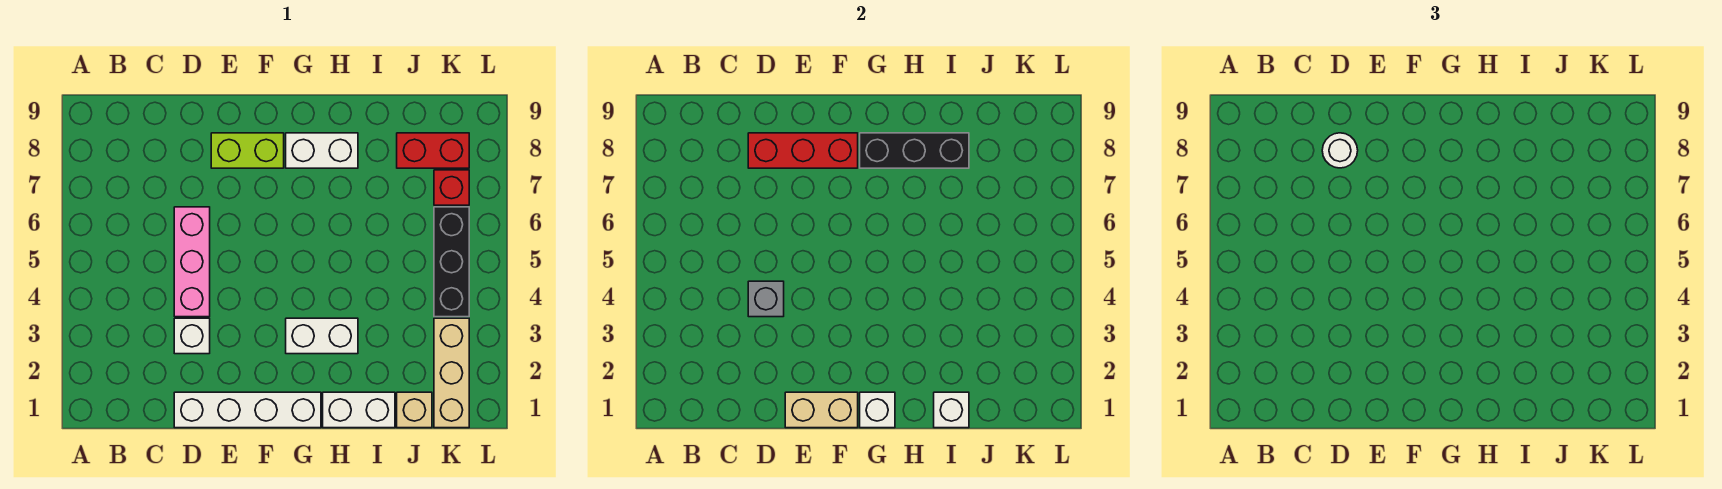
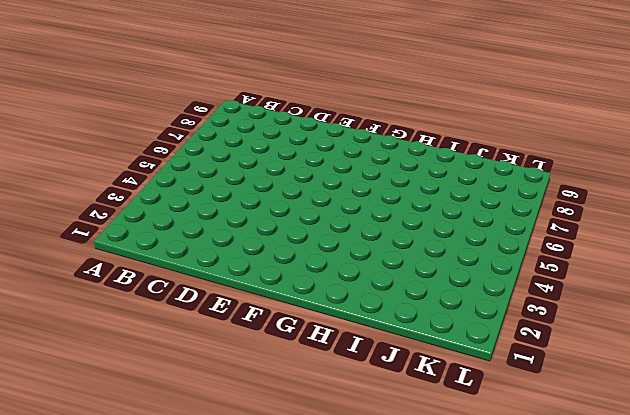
none -> white brick D1:G1 level 1
none -> white brick D3 level 1
none -> pink brick D4:D6 level 1

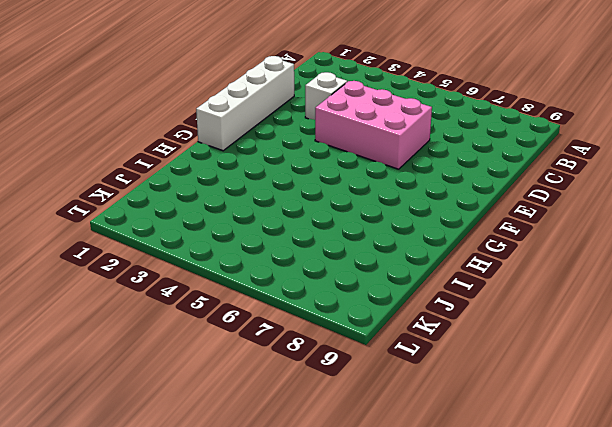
pink brick D4:E6 level 1 -> pink brick D4:D6 level 1
none -> lime brick E8:F8 level 1
none -> white brick G3:H3 level 1
none -> white brick G8:H8 level 1

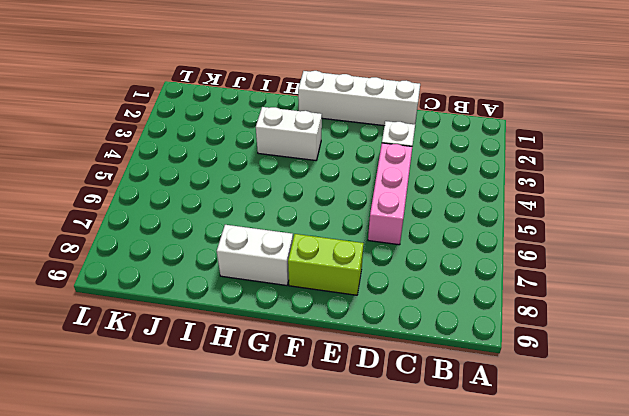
none -> white brick H1:I1 level 1
none -> tan brick J1 level 1
none -> red brick J8:K8 level 1

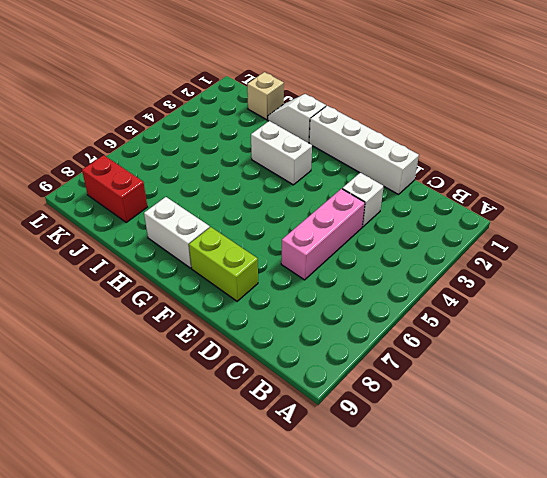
white slope H1:I1 level 1 top H -> white brick H1:I1 level 1
none -> tan brick K1:K3 level 1
none -> black brick K4:K6 level 1
none -> red brick K7 level 1

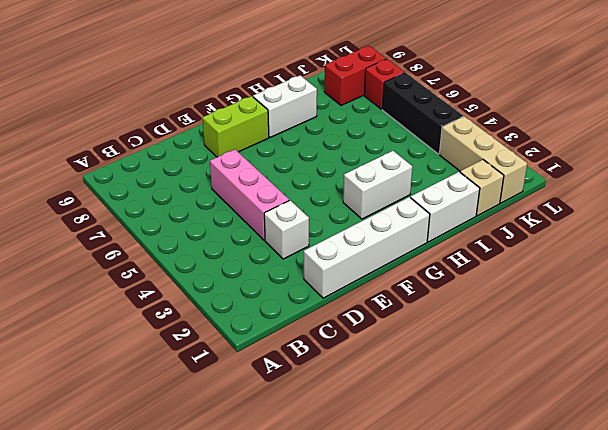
none -> grey brick D4 level 2
none -> red brick D8:F8 level 2
none -> tan brick E1:F1 level 2

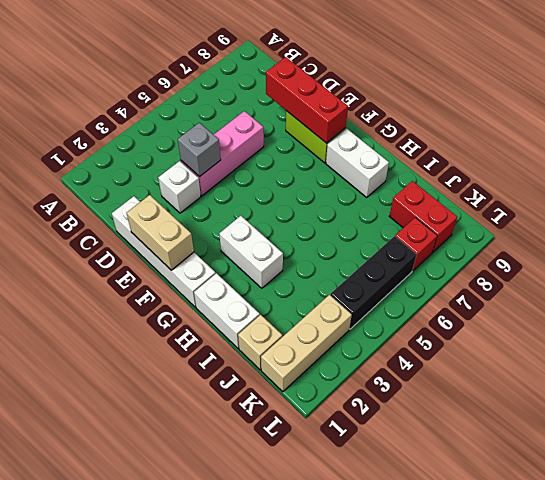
none -> white brick G1 level 2
none -> black brick G8:I8 level 2
none -> white brick I1 level 2

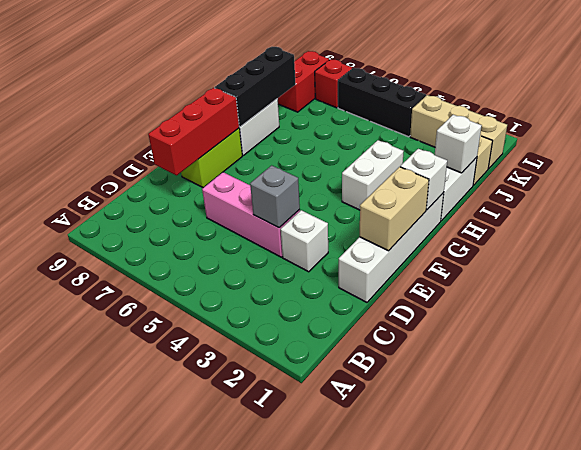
none -> white round brick D8 level 3

